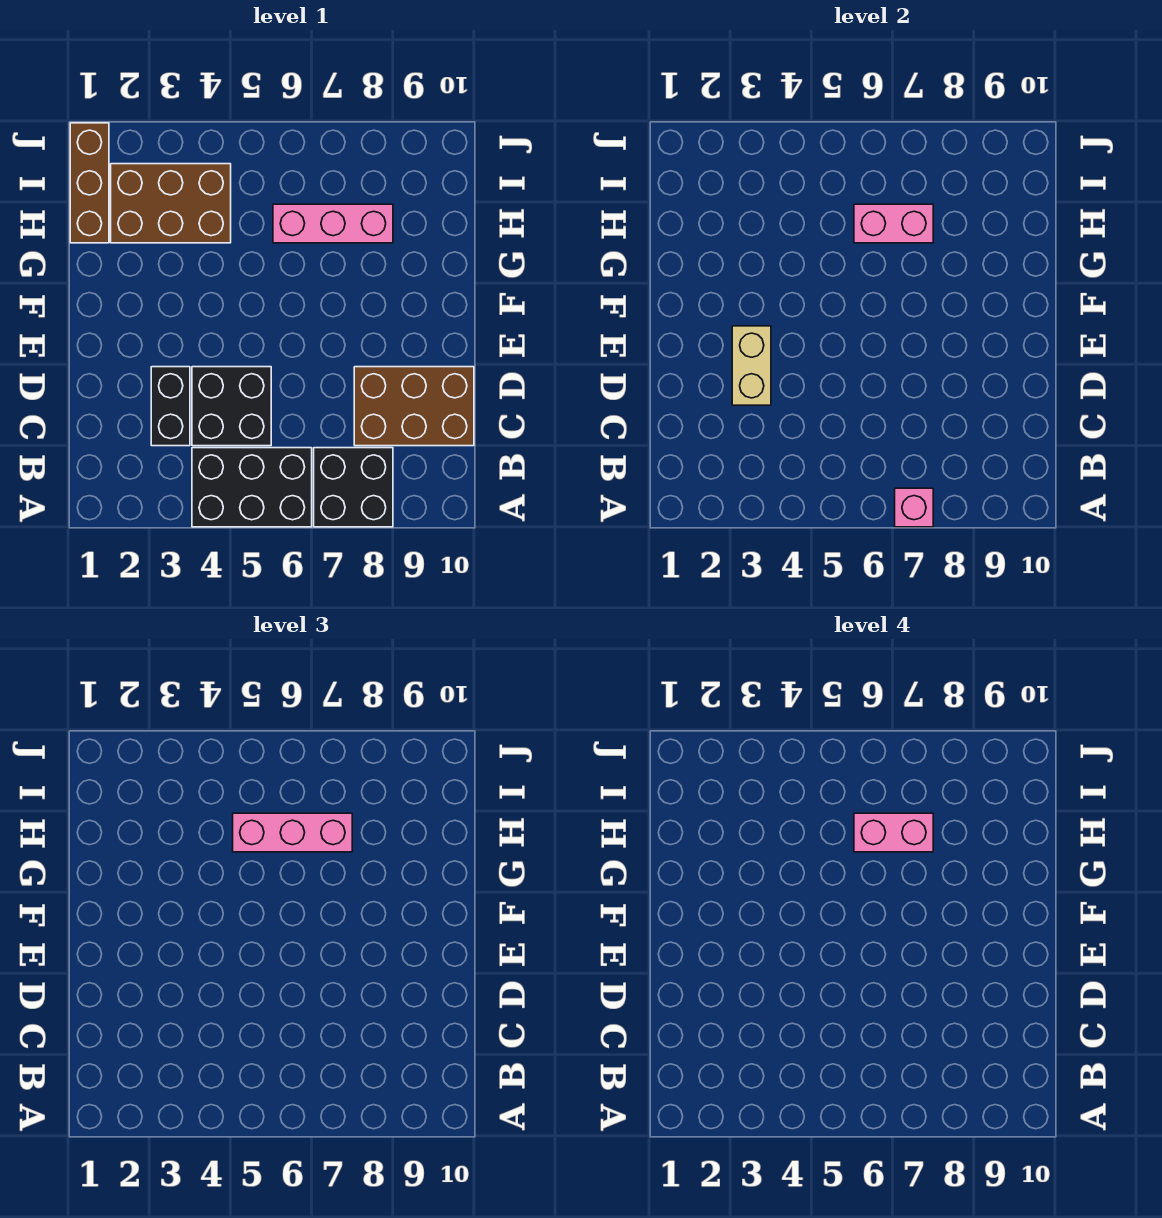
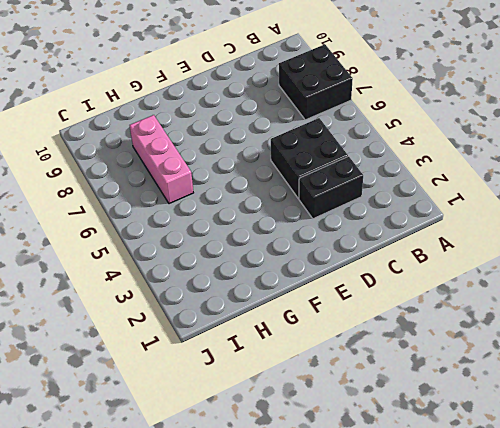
none -> black brick A4:B6 level 1
none -> brown brick C8:D10 level 1
none -> brown brick H1:J1 level 1

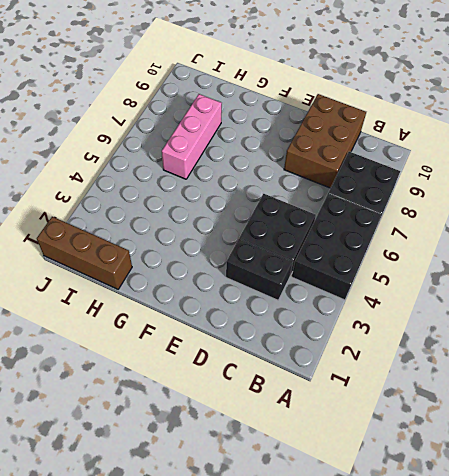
none -> brown brick H2:I4 level 1
none -> pink brick A7 level 2
none -> tan brick D3:E3 level 2

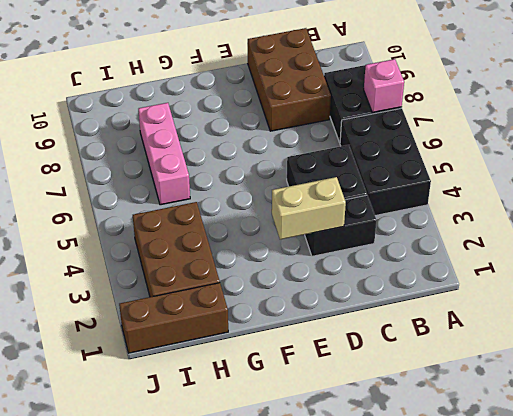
none -> pink brick H6:H7 level 2
none -> pink brick H5:H7 level 3
none -> pink brick H6:H7 level 4

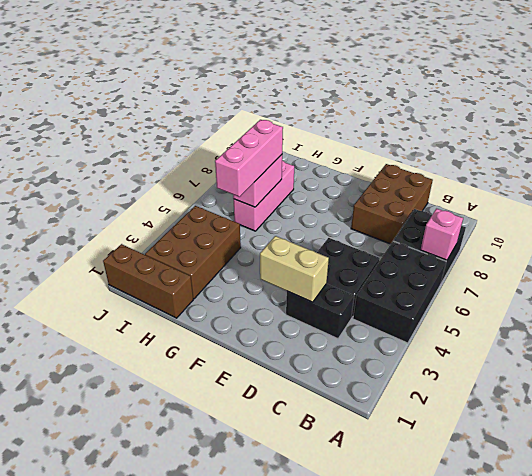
none -> pink brick H6:H7 level 4

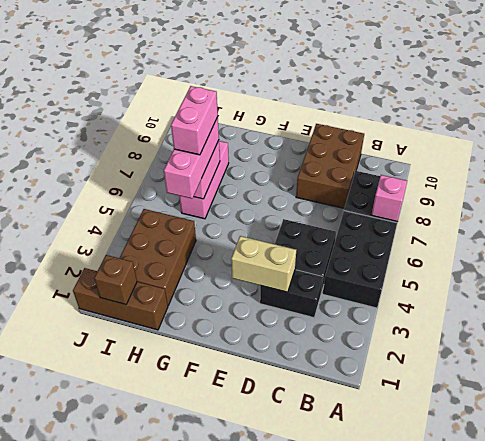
brown brick I1 level 2 -> none

